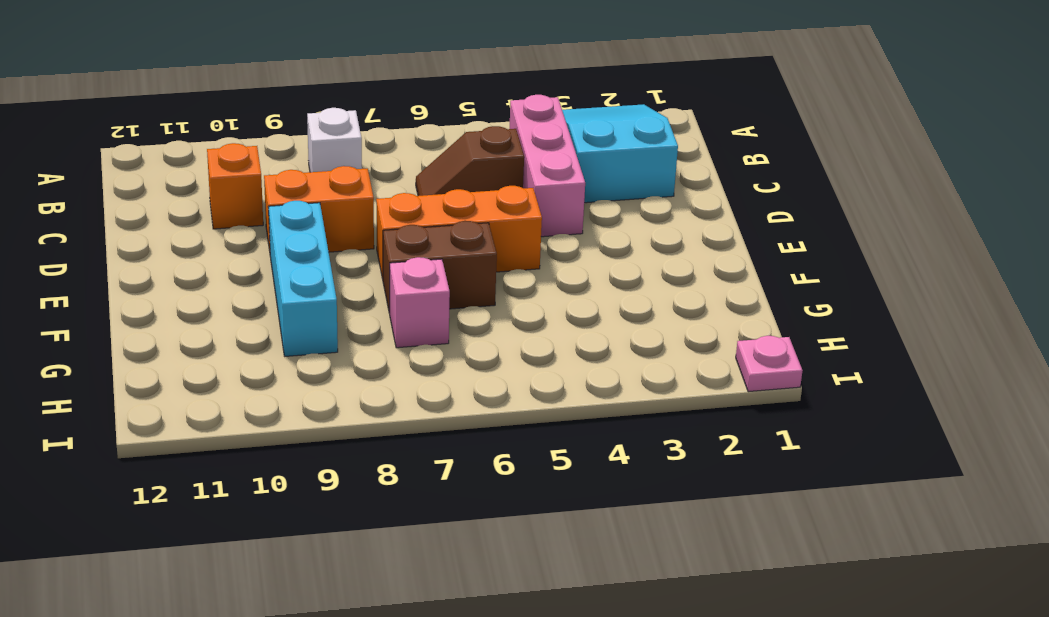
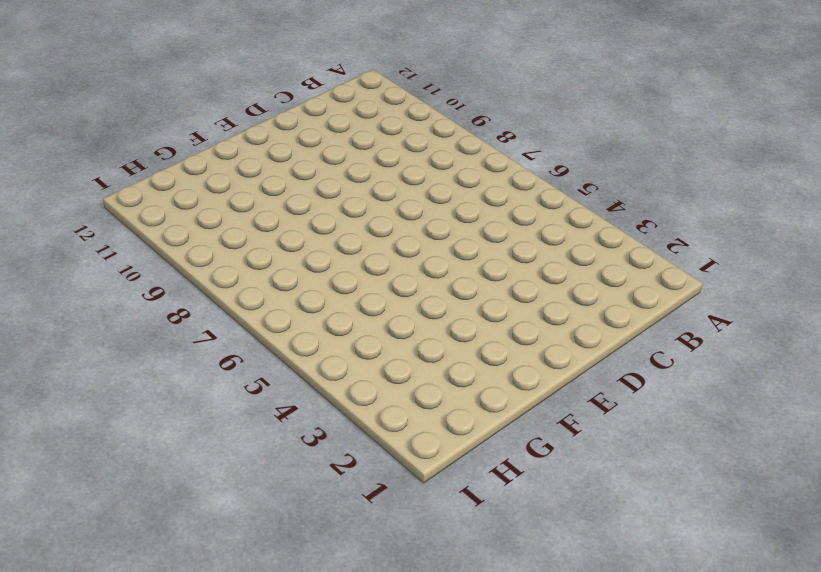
none -> cyan slope A2:C3 level 1 top C
none -> pink brick B4:D4 level 1

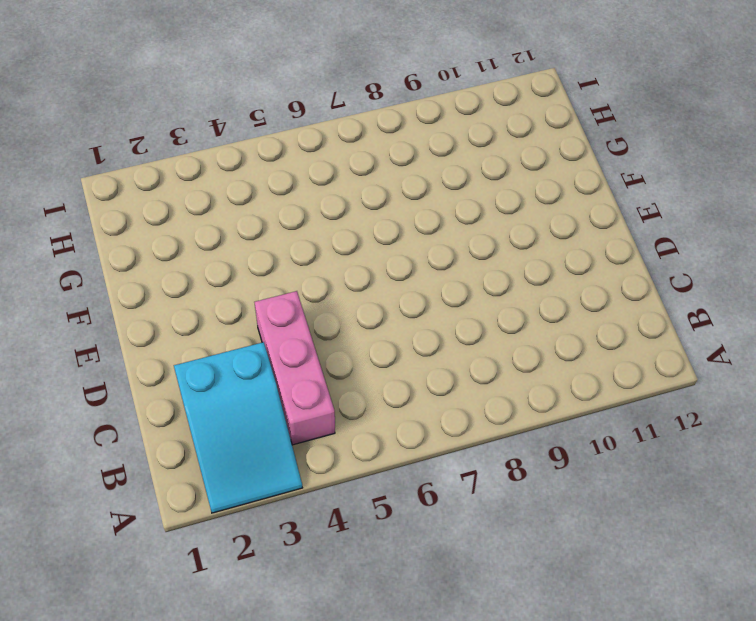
none -> white brick B8 level 1
none -> brown slope C5:C6 level 1 top 5

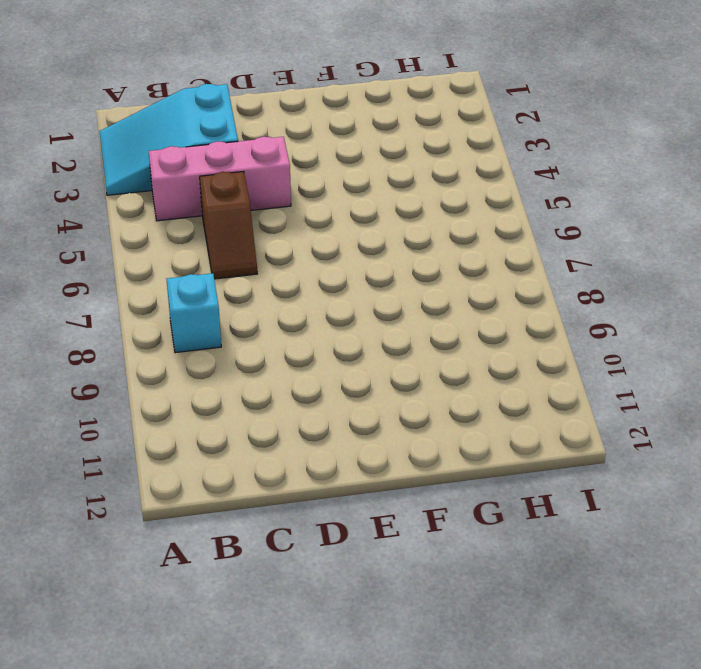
cyan brick B8 level 1 -> white brick B8 level 1
none -> orange brick C10 level 1
none -> orange brick D8:D9 level 1

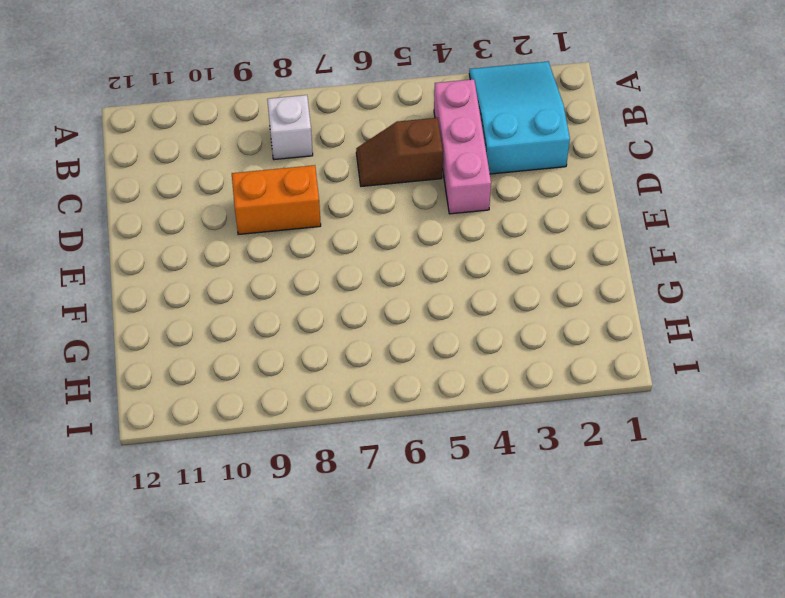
none -> orange brick C10 level 1
none -> orange brick E5:E7 level 1

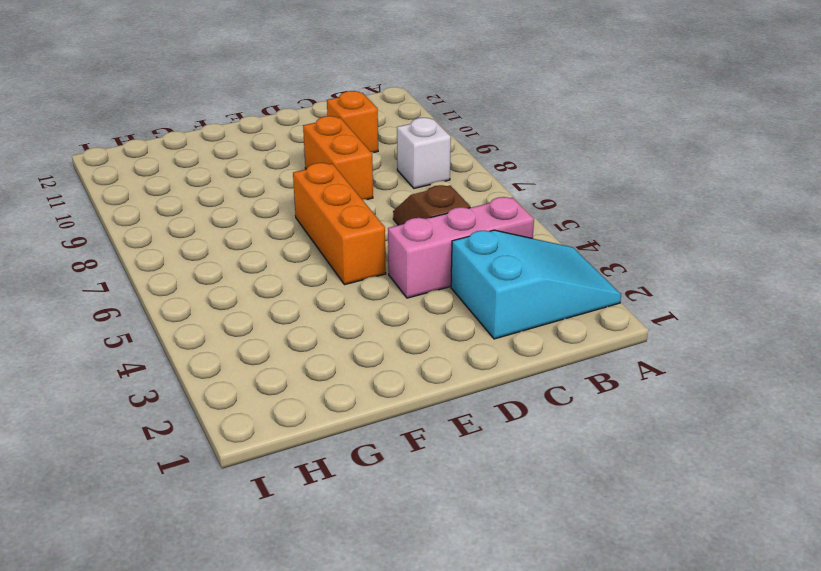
none -> cyan brick E9:G9 level 1
none -> brown brick F6:F7 level 1

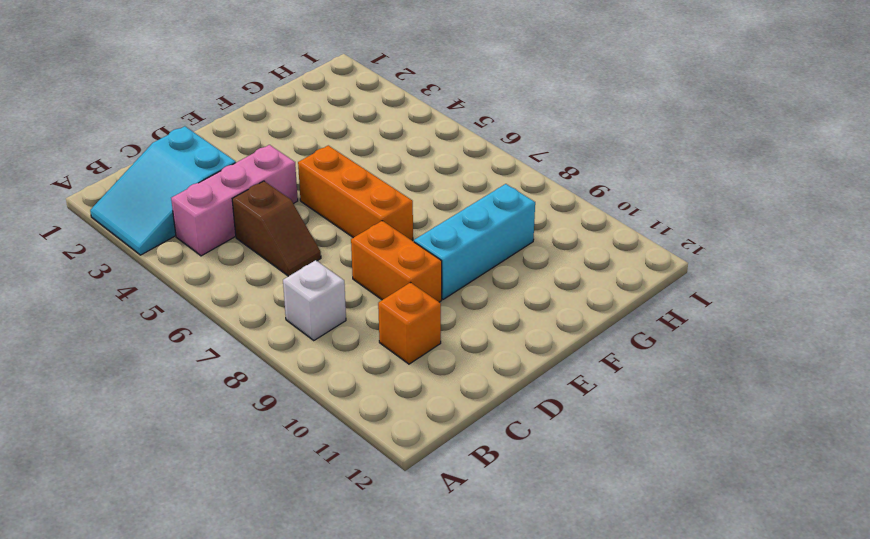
none -> brown brick F6:F7 level 1
none -> pink brick G7 level 1

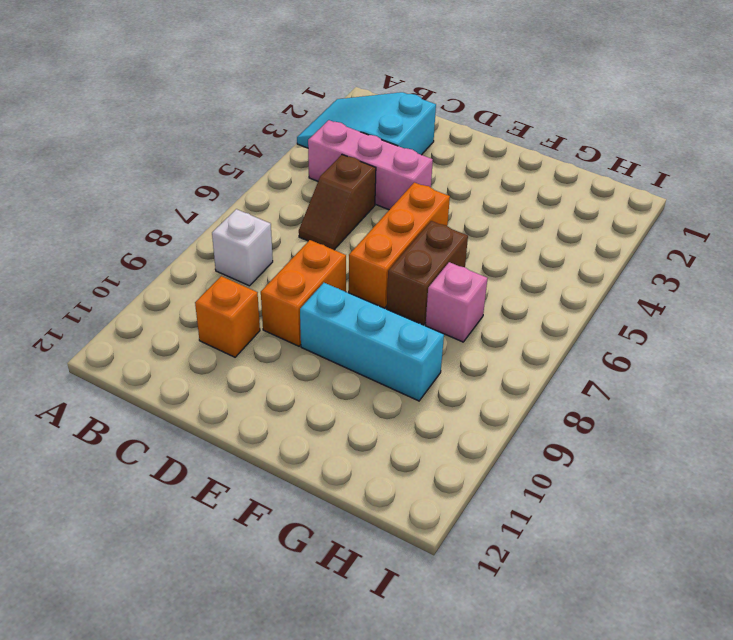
none -> pink plate I1 level 1

